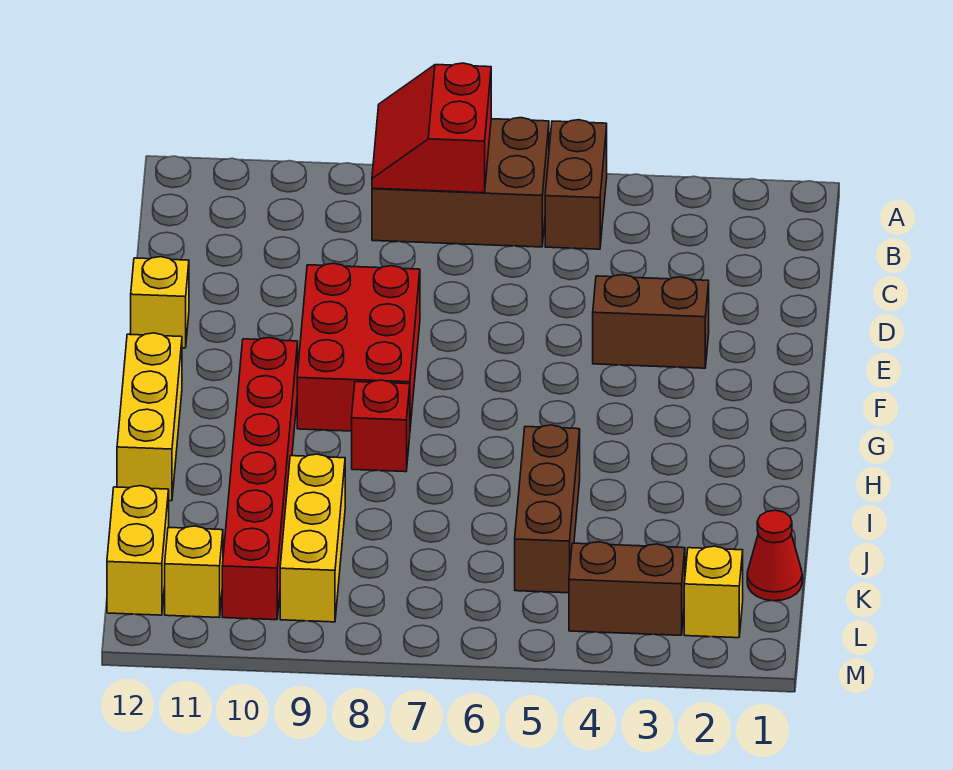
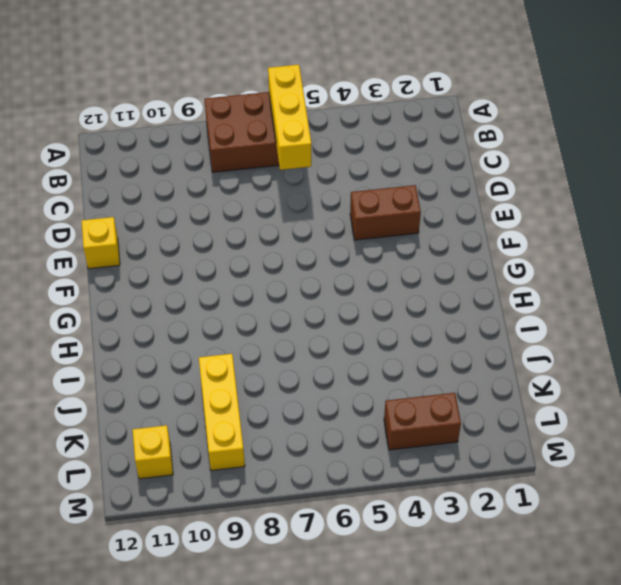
yellow brick A6:C6 level 2 -> yellow brick G12:I12 level 1
none -> brown brick A5:B5 level 1
none -> red brick E8:G9 level 1
none -> red brick G10:L10 level 1

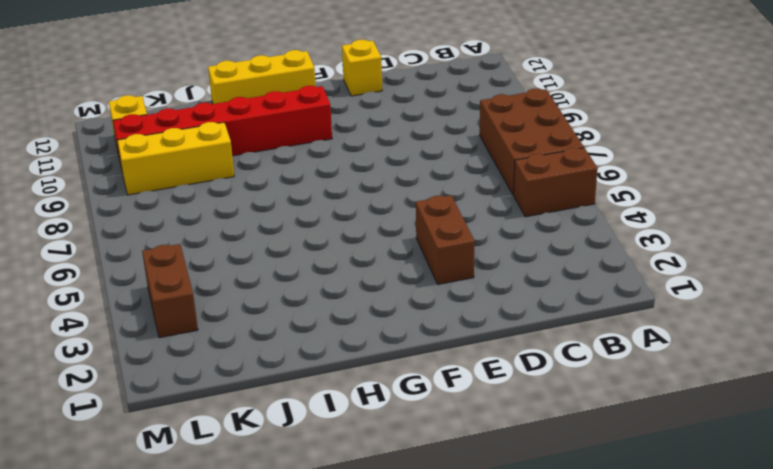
none -> red brick E8:G9 level 1
none -> red brick H8 level 1
none -> brown brick I5:K5 level 1

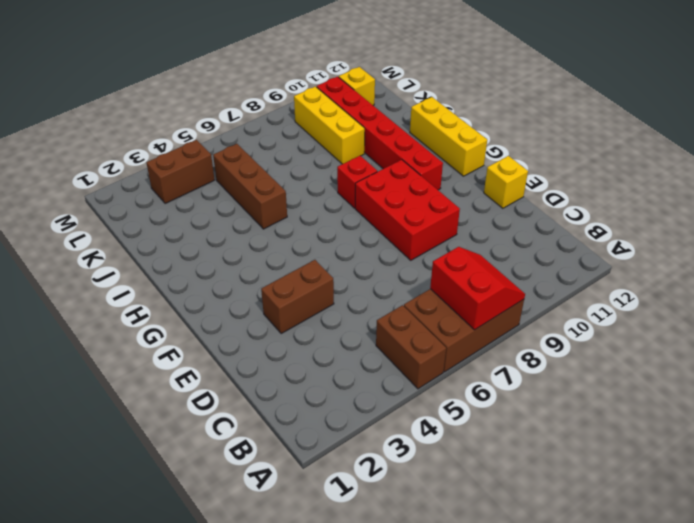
none -> red cone K1 level 1
none -> yellow brick K12:L12 level 1
none -> yellow brick L2 level 1

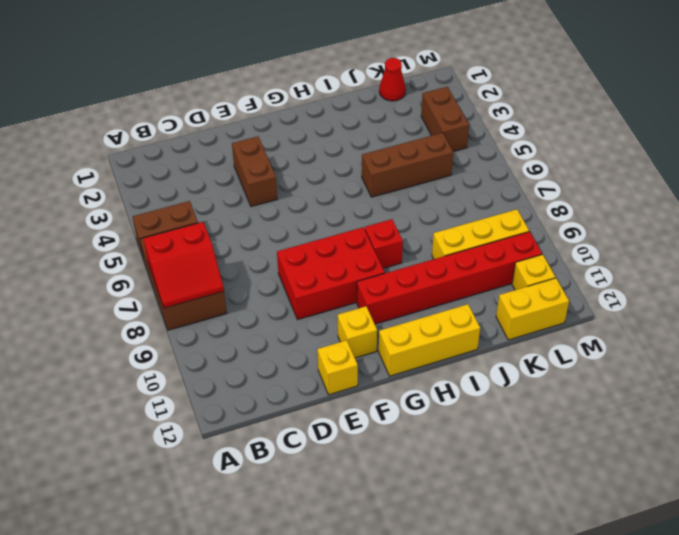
yellow brick F11 level 1 -> yellow brick L2 level 1

